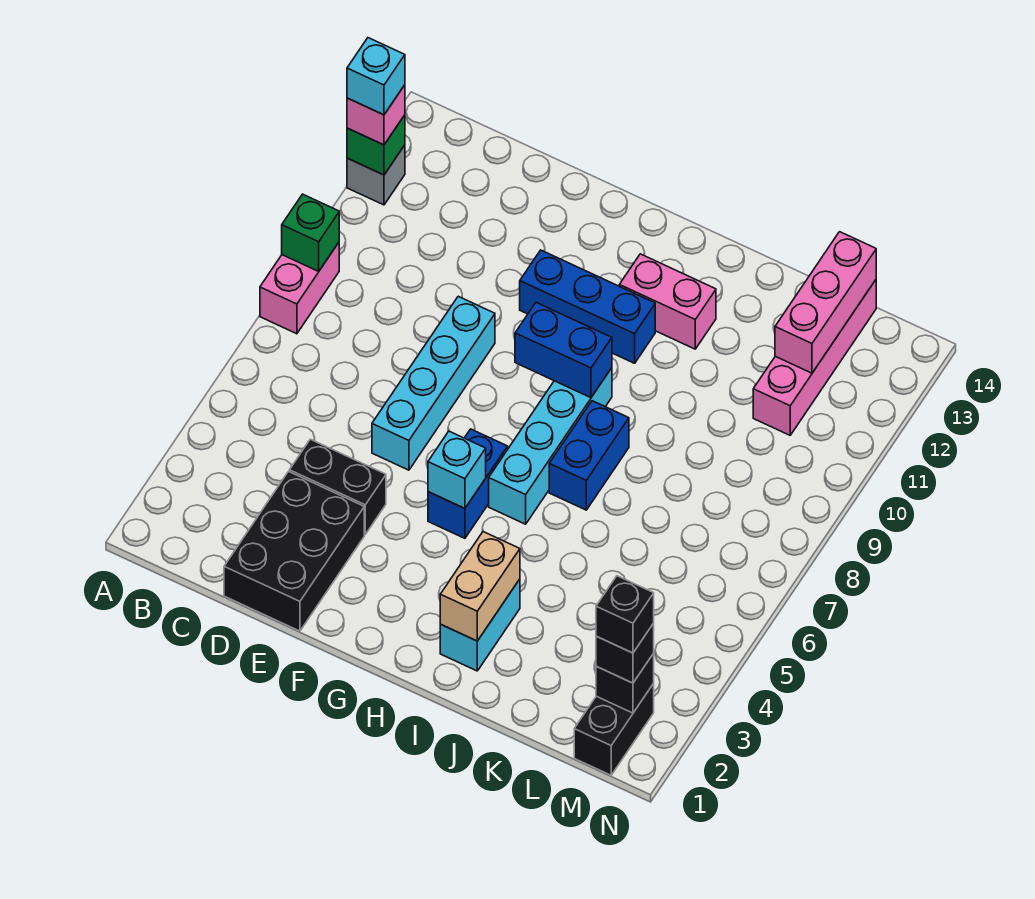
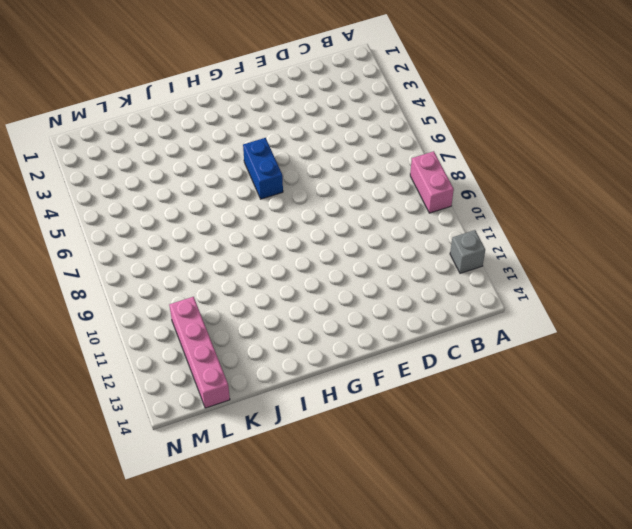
none -> black brick D1:E3 level 1
none -> black brick D4:E4 level 1
none -> cyan brick E6:E9 level 1

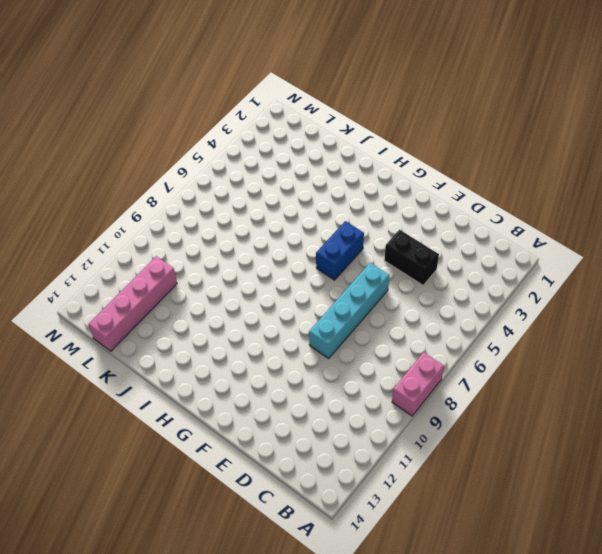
none -> grey brick A12 level 1
none -> black brick D1:E3 level 1
none -> blue brick F11:H11 level 1

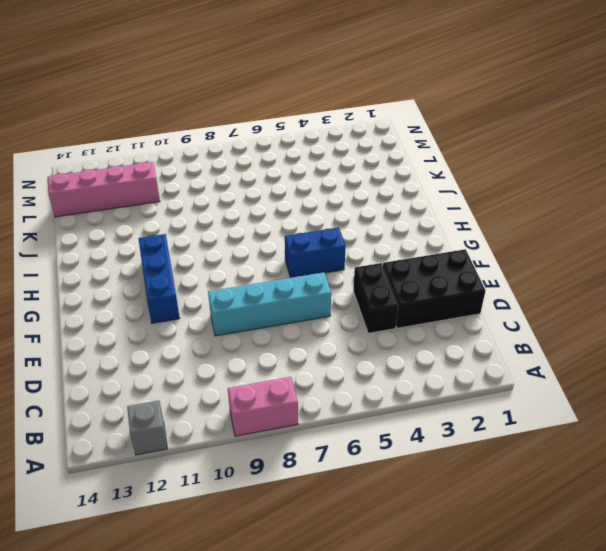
none -> cyan brick H6:H9 level 1
none -> pink brick H12:I12 level 1
none -> cyan brick I2:I3 level 1

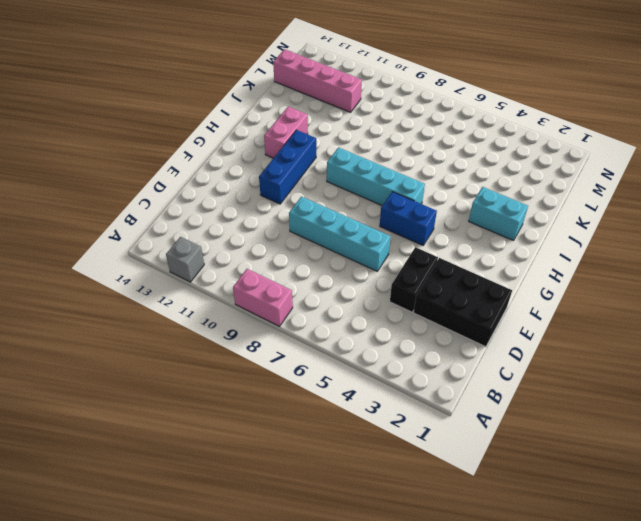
none -> blue brick I7:I8 level 1
none -> black brick M1:M2 level 1
none -> green brick A9 level 2

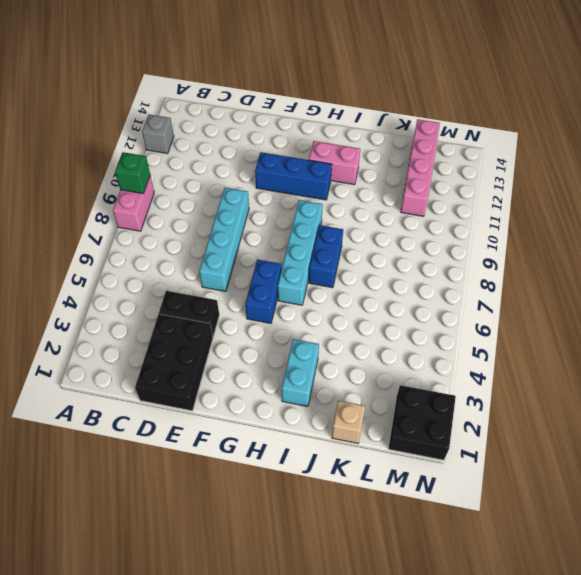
tan brick K1 level 1 -> none
black brick M1:N2 level 1 -> black brick M1:M2 level 1
none -> green brick A12 level 2
none -> cyan brick G5 level 2
none -> blue brick G9:H9 level 2

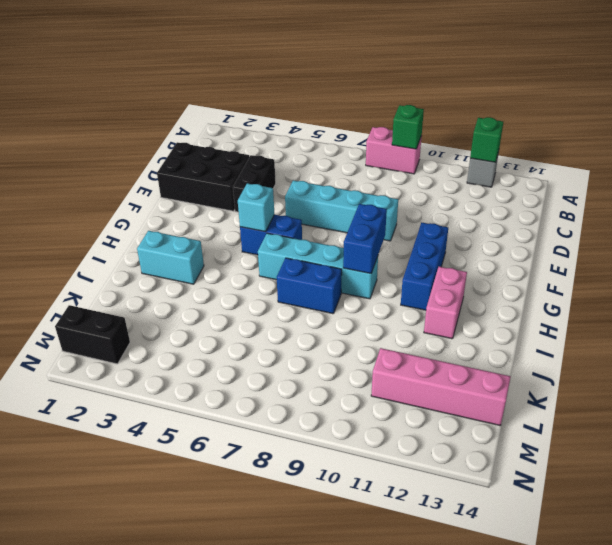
none -> tan brick I2:I3 level 2
none -> pink brick L12:L14 level 2
none -> black brick M2 level 2

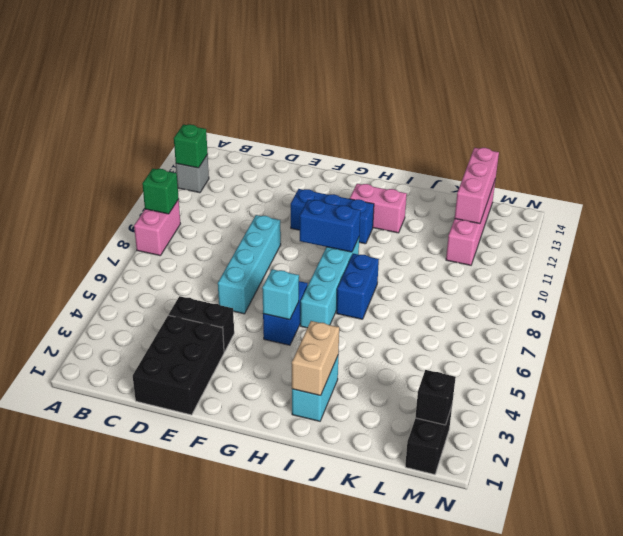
none -> pink brick A12 level 3
none -> black brick M2 level 3
none -> cyan brick A12 level 4

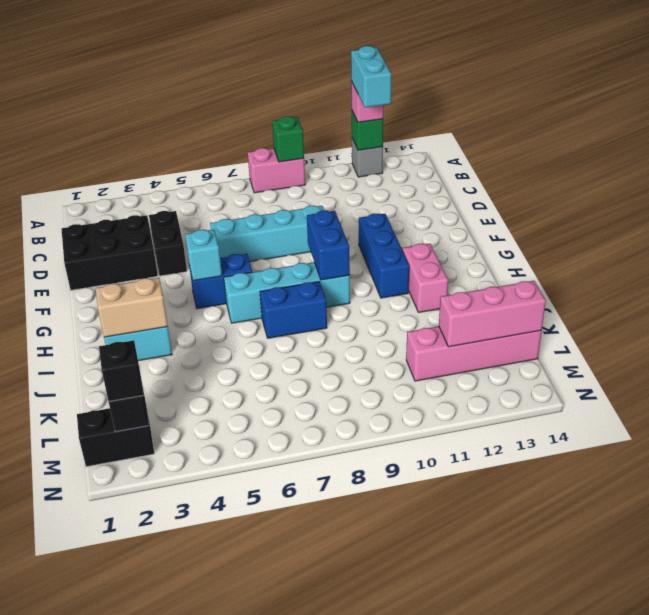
cyan brick A12:B12 level 4 -> cyan brick A12 level 4
none -> black brick M2 level 4

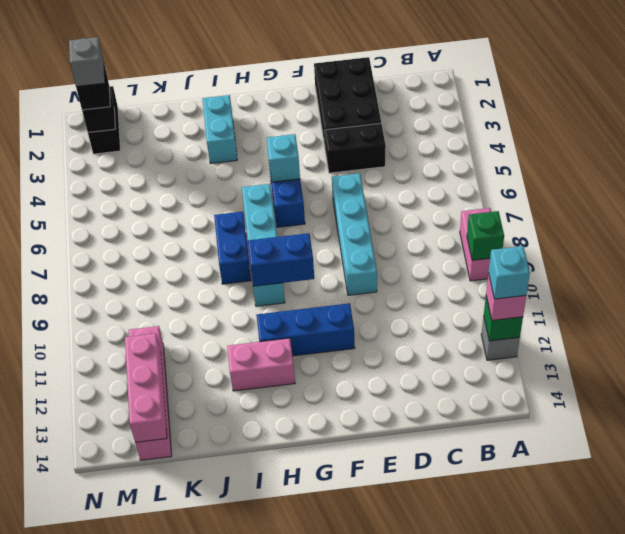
grey brick M2 level 4 -> black brick M2 level 4
none -> tan brick I2:I3 level 2

